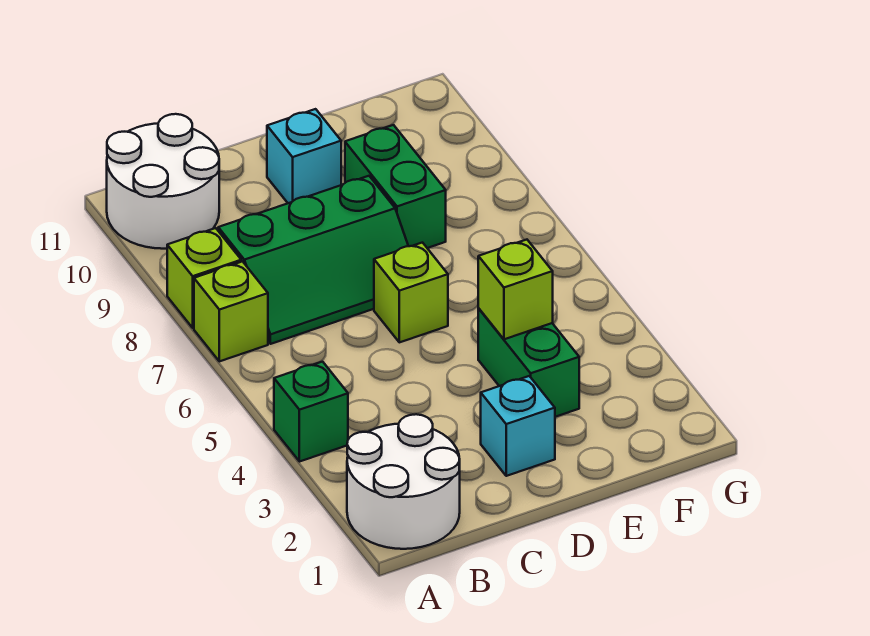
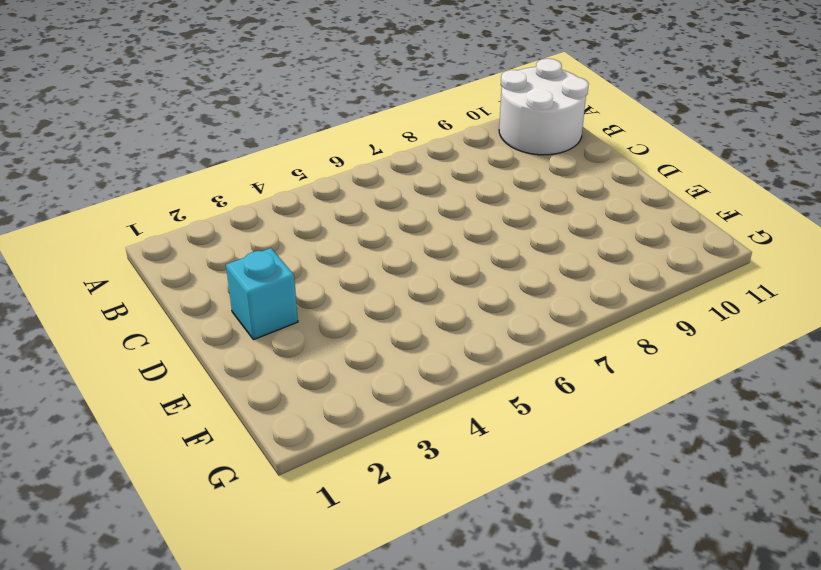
none -> white round brick A1:B2 level 1
none -> green brick A4 level 1
none -> lime brick A7 level 1

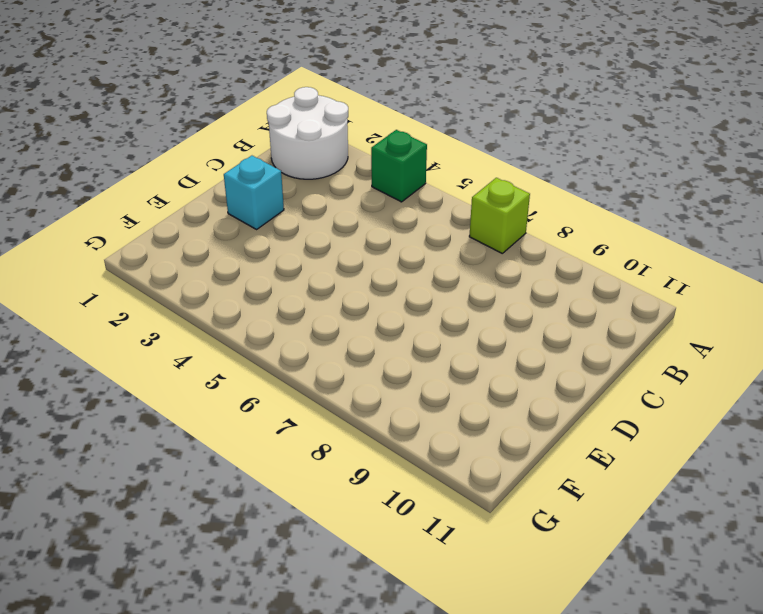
none -> lime brick A8 level 1
none -> white round brick A10:B11 level 1
none -> green slope B7:D8 level 1 top 8

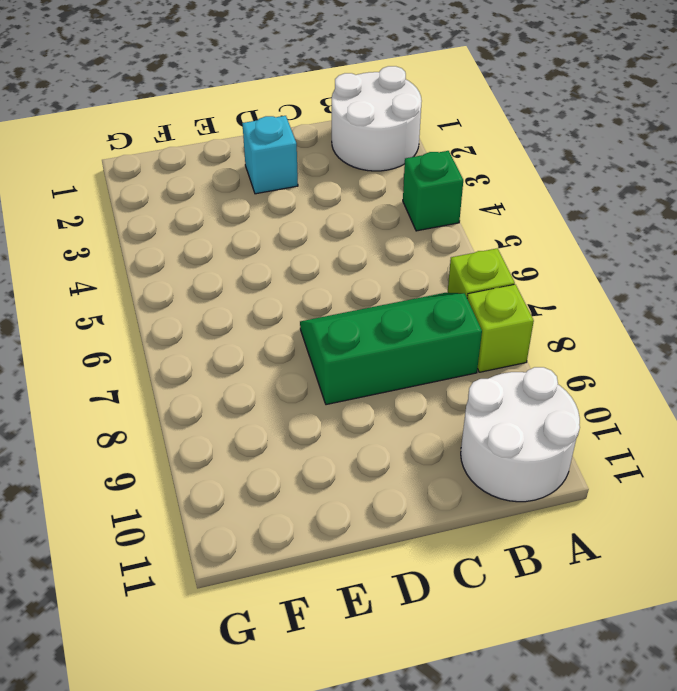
none -> lime brick D6 level 1
none -> cyan brick D10 level 1
none -> green brick E3:E4 level 1

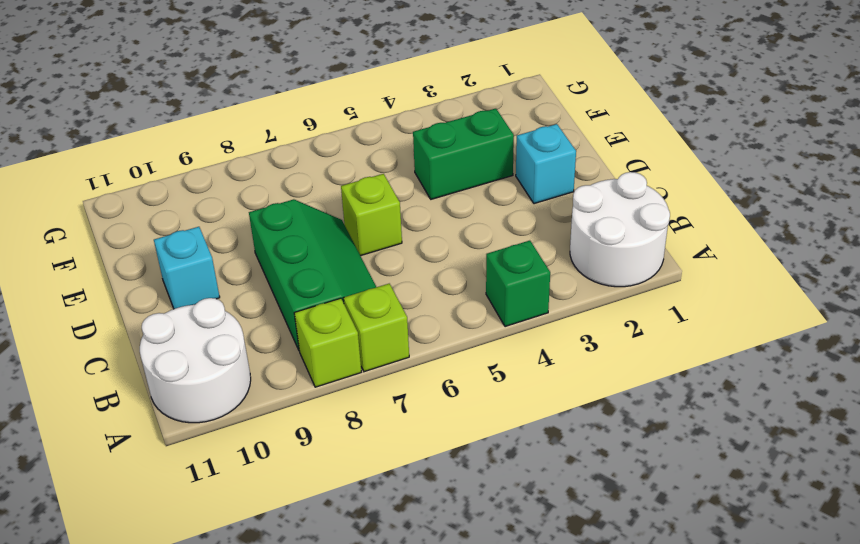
none -> green brick E8:E9 level 1
none -> lime brick E4 level 2

